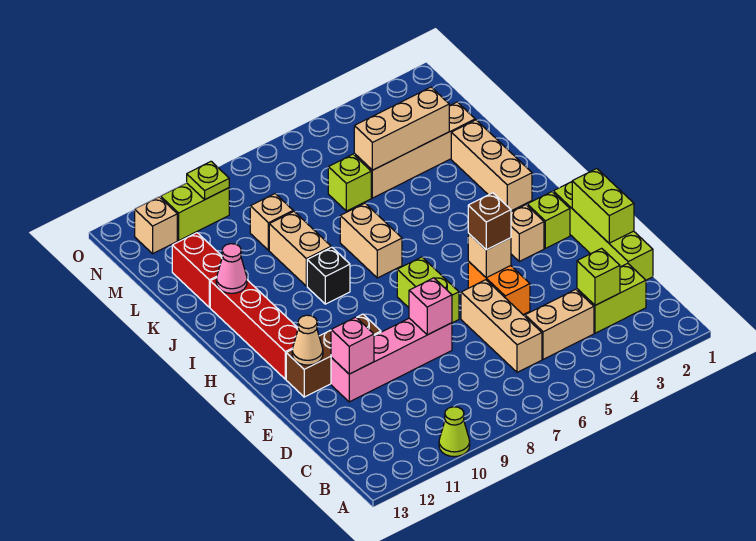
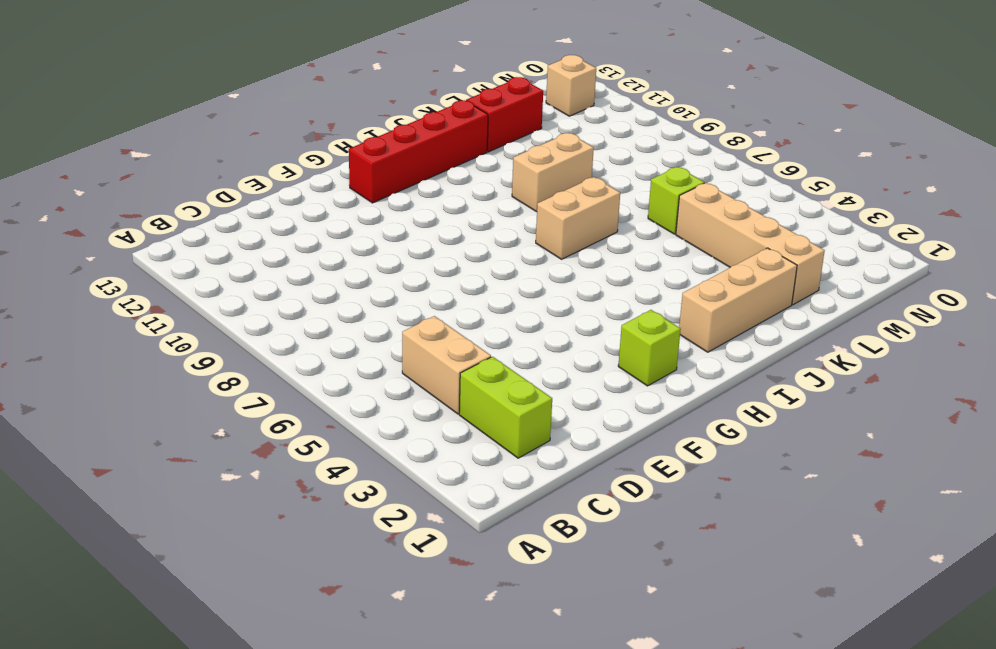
none -> lime cone A10 level 1
none -> tan brick C6:E6 level 1
none -> lime brick D1:G1 level 1
none -> orange brick E5:F5 level 1

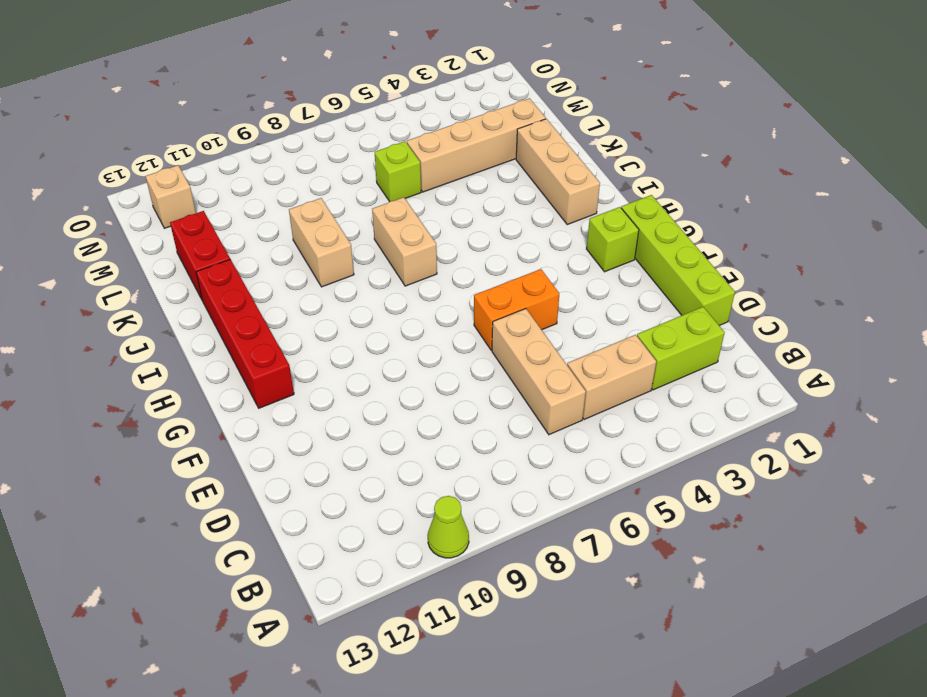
orange brick F5:F6 level 1 -> orange brick E5:F5 level 1
none -> pink brick E8:E11 level 1
none -> lime brick F7:G7 level 1
none -> brown brick F10:F12 level 1
none -> tan brick G3 level 1

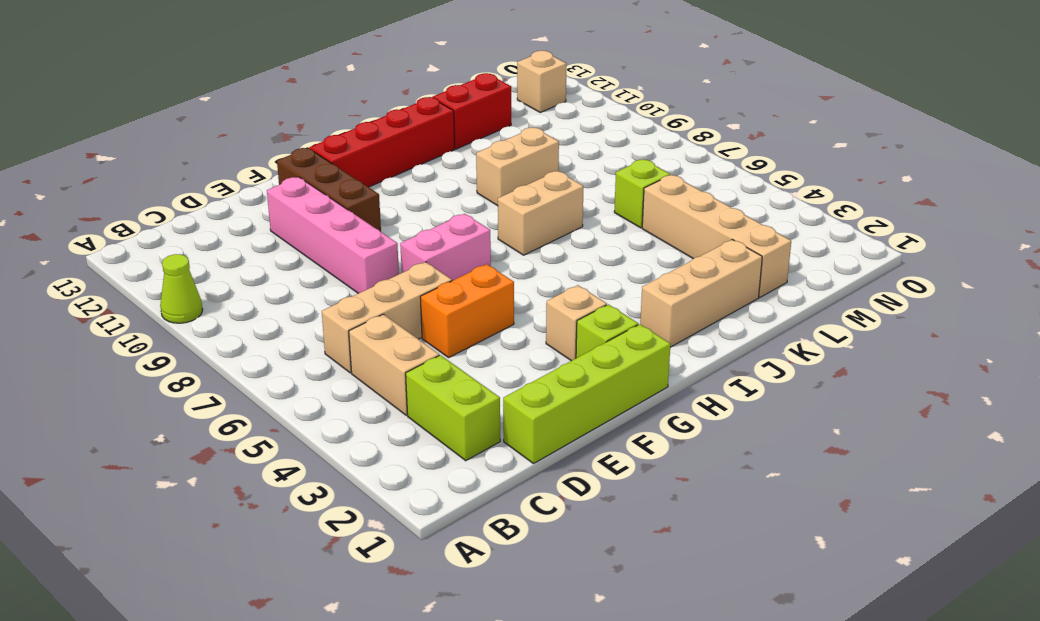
pink brick F7:G7 level 1 -> lime brick F7:G7 level 1
none -> black brick I9 level 1
none -> tan brick L9 level 1
none -> lime brick N10:N11 level 1
none -> lime brick C3 level 2

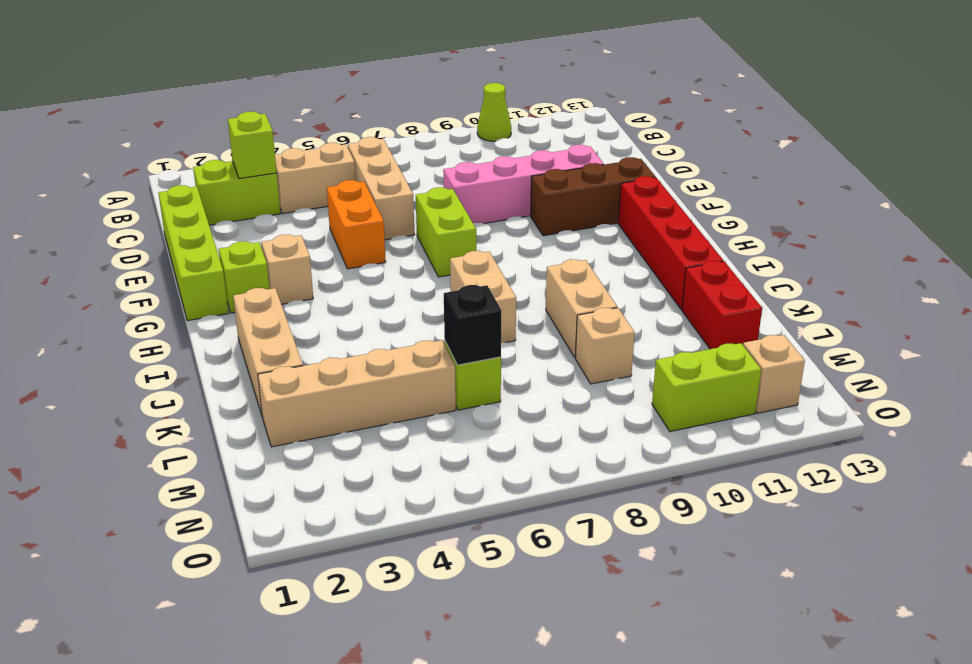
black brick L6 level 2 -> black brick I9 level 1
none -> lime brick E1:F1 level 2
none -> pink brick E8 level 2
none -> pink brick E11 level 2
none -> tan brick F5 level 2

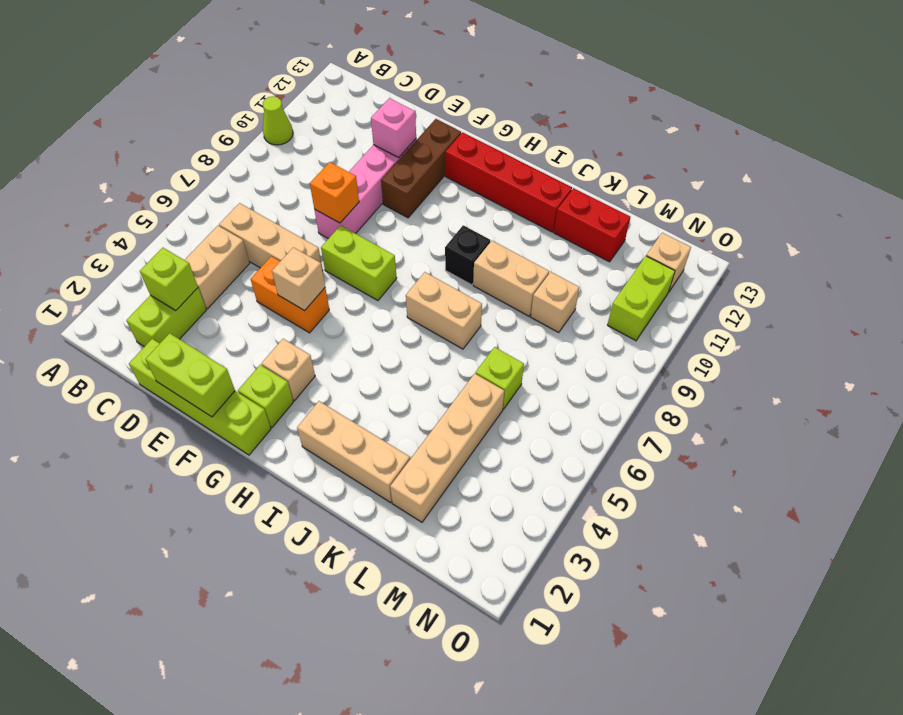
orange brick E8 level 2 -> pink brick E8 level 2
none -> tan cone F12 level 2
none -> pink cone J12 level 2
none -> tan brick L3:L5 level 2
none -> lime plate N10 level 2

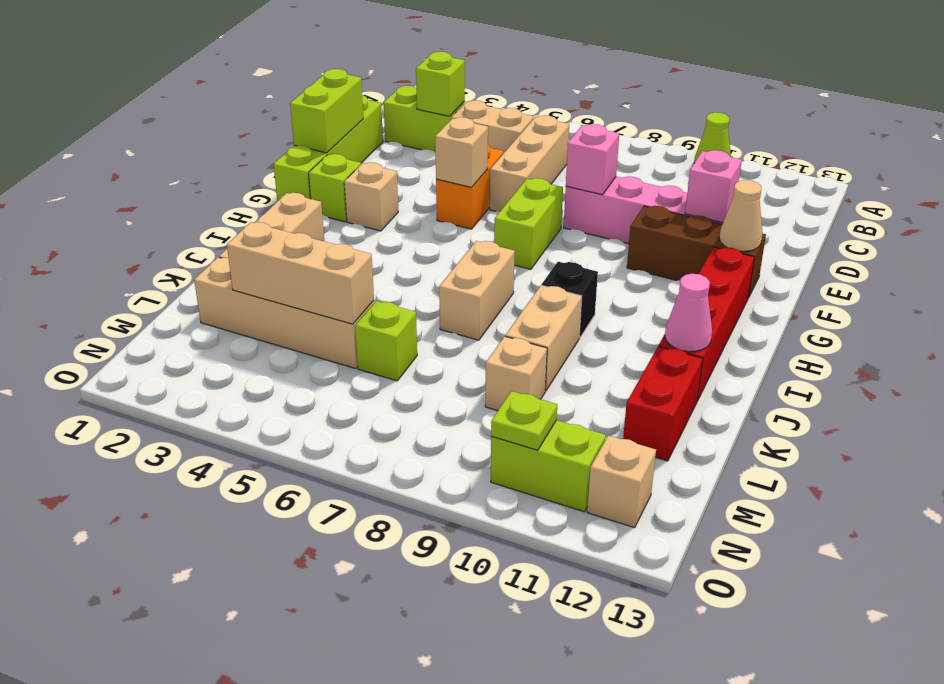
none -> brown brick F5 level 3

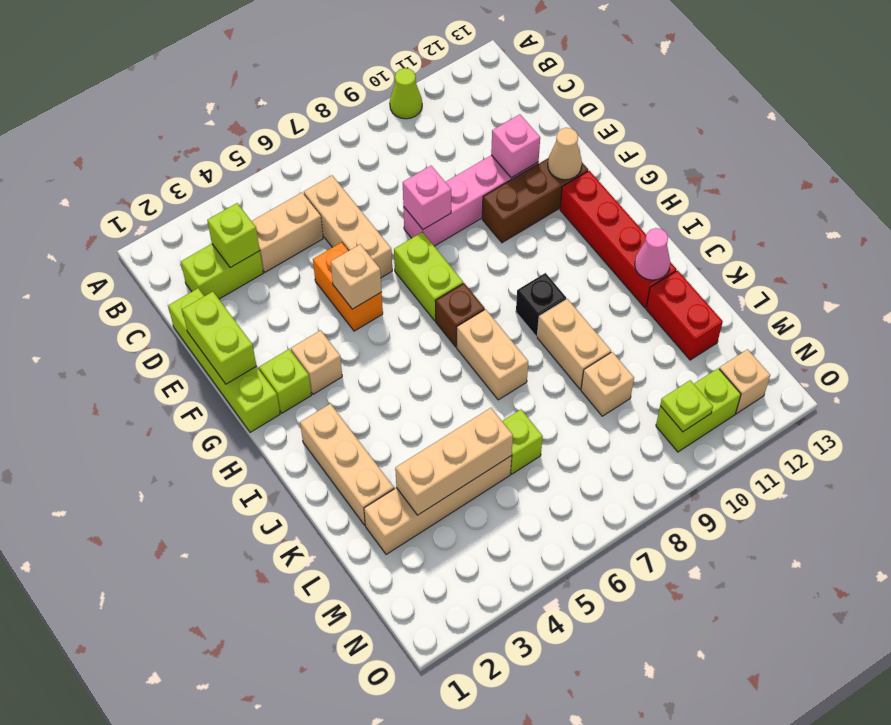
brown brick H7 level 1 -> brown brick F5 level 3

